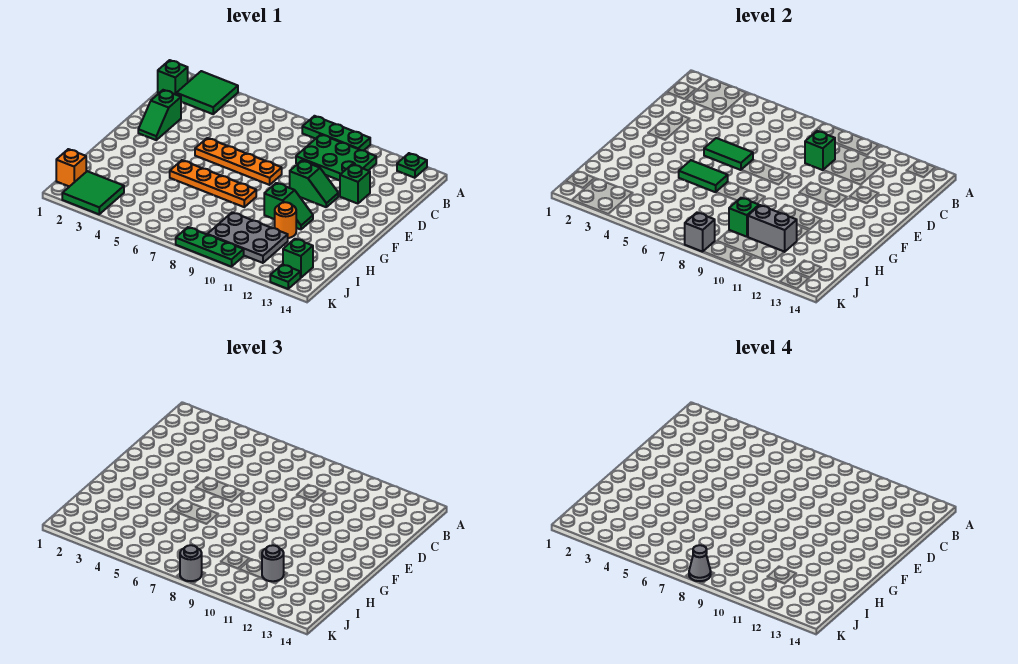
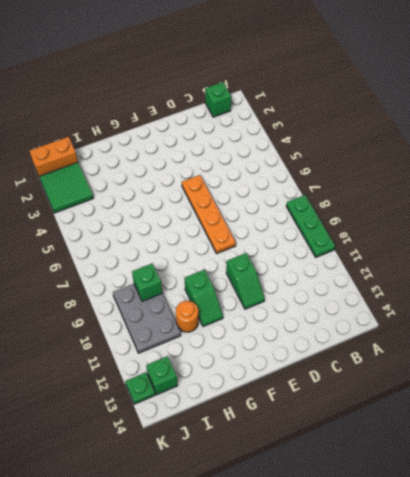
orange brick J1:K1 level 1 -> orange brick J1 level 1
none -> green tile A2:B3 level 1
none -> green plate A13 level 1
none -> green plate B9:C11 level 1

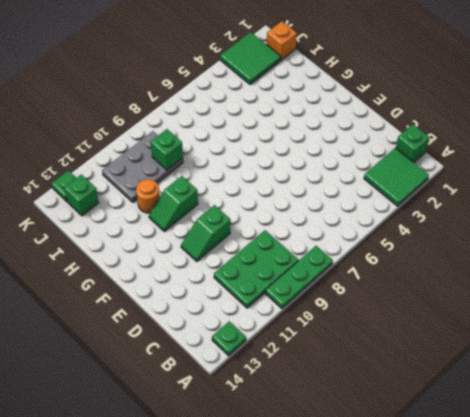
none -> green slope D2:E2 level 1 top D
none -> green brick D12 level 1
none -> orange plate E5:E8 level 1

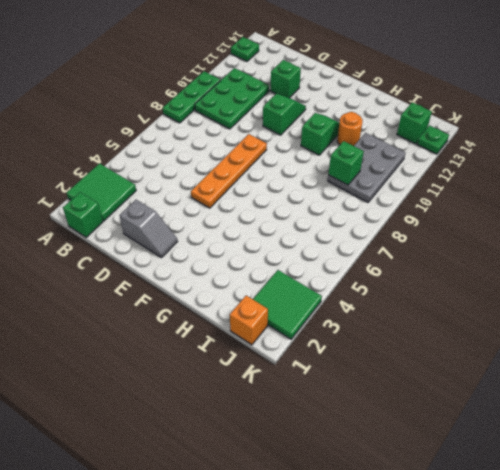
grey slope D2:E2 level 1 top D -> green slope D2:E2 level 1 top D
none -> orange plate G5:G8 level 1
none -> green plate K8:K10 level 1
none -> green brick C9 level 2

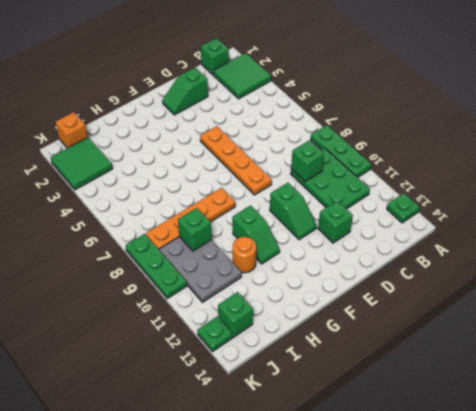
orange plate G8:J8 level 1 -> orange plate G5:G8 level 1
none -> green tile E5:E6 level 2
none -> green tile G5:G6 level 2
none -> grey brick I10:I11 level 2

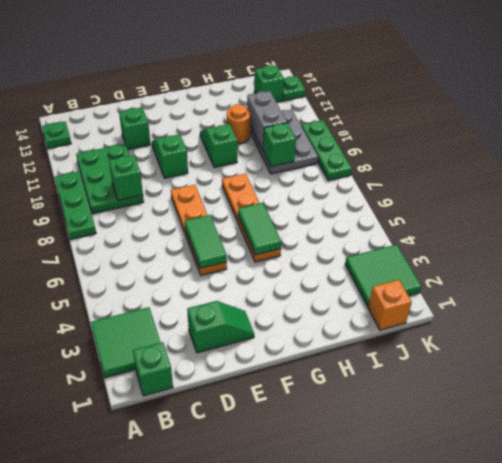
none -> grey brick K8 level 2
none -> grey round brick I11 level 3
none -> grey round brick K8 level 3

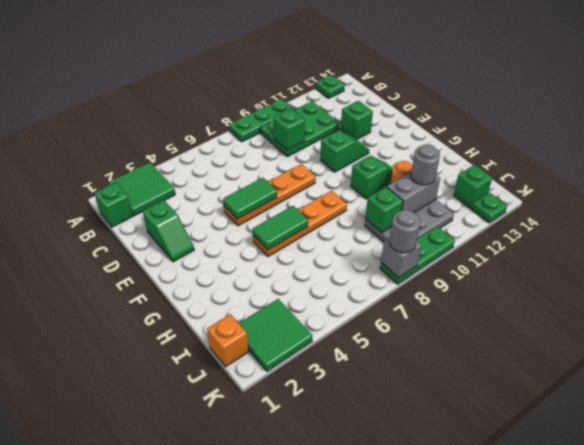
none -> grey cone K8 level 4

